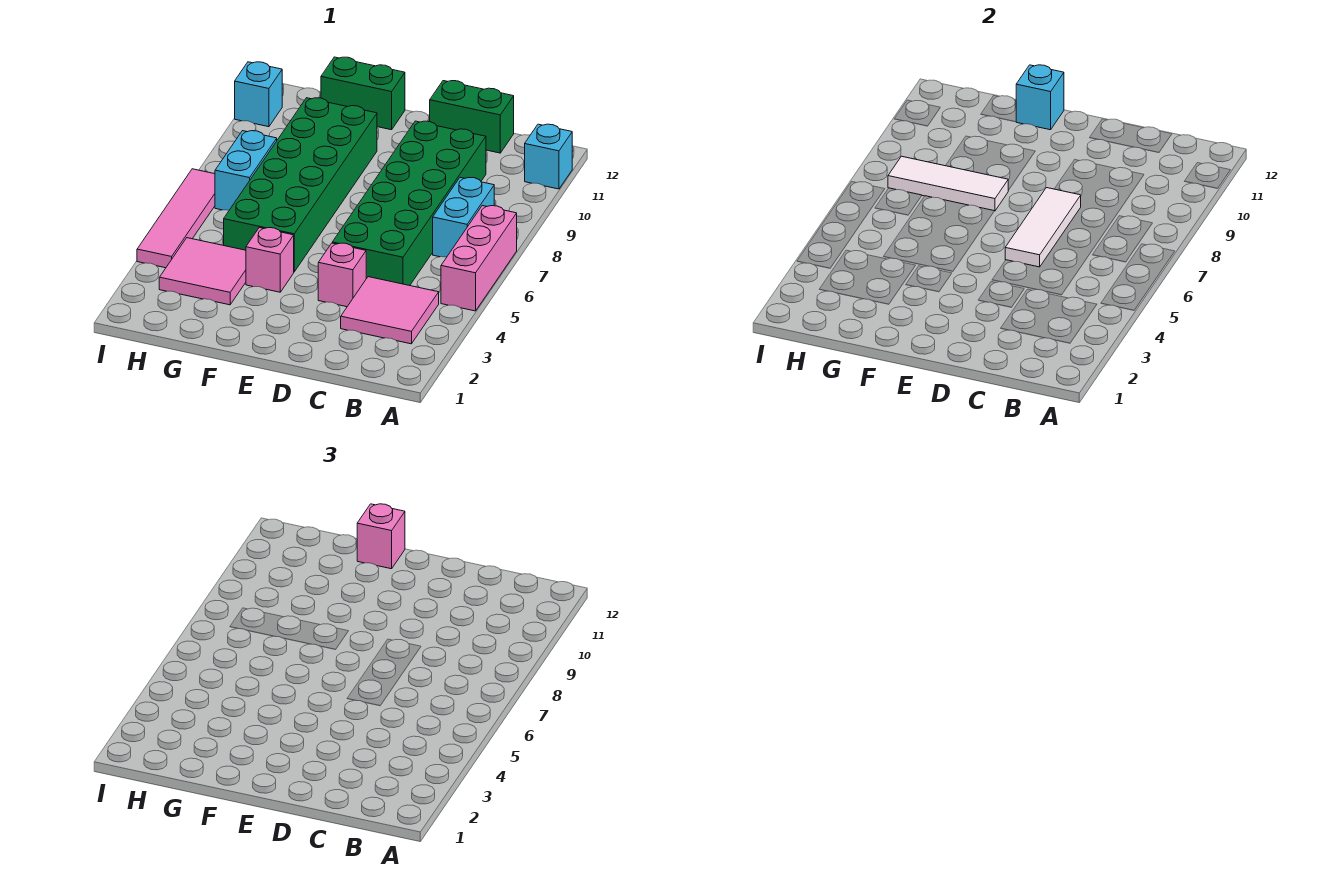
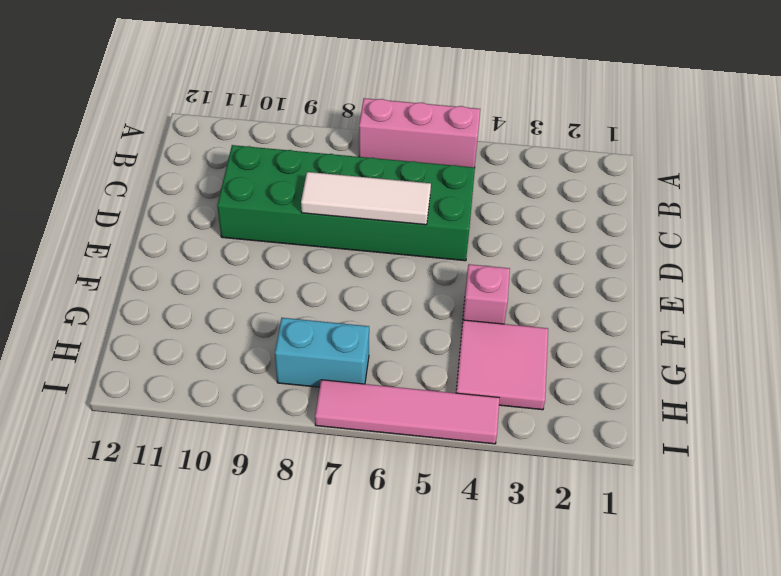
none -> cyan brick A11 level 1
none -> pink tile B3:C4 level 1
none -> cyan brick B7:B8 level 1

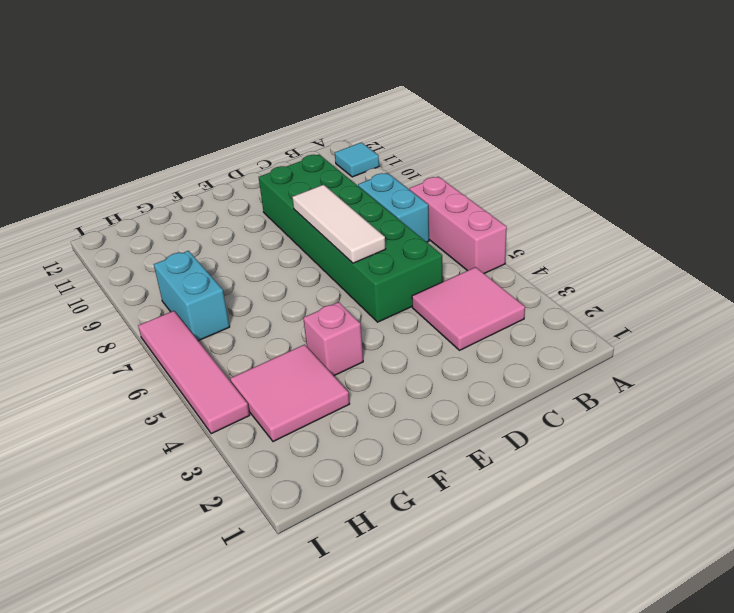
cyan tile A11 level 1 -> cyan brick A11 level 1
none -> green brick C12:D12 level 1
none -> pink brick D4 level 1
none -> green brick F5:G10 level 1

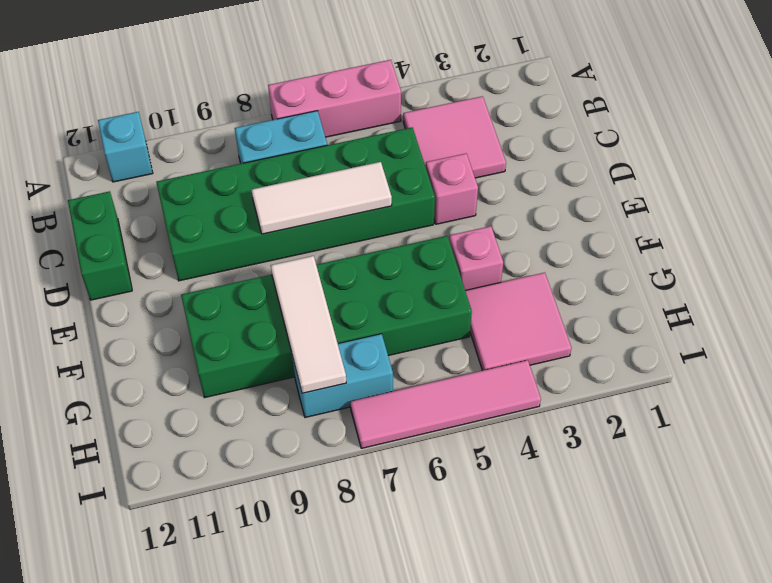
none -> green brick F12:G12 level 1
none -> cyan brick I11 level 1
none -> cyan brick F12 level 2

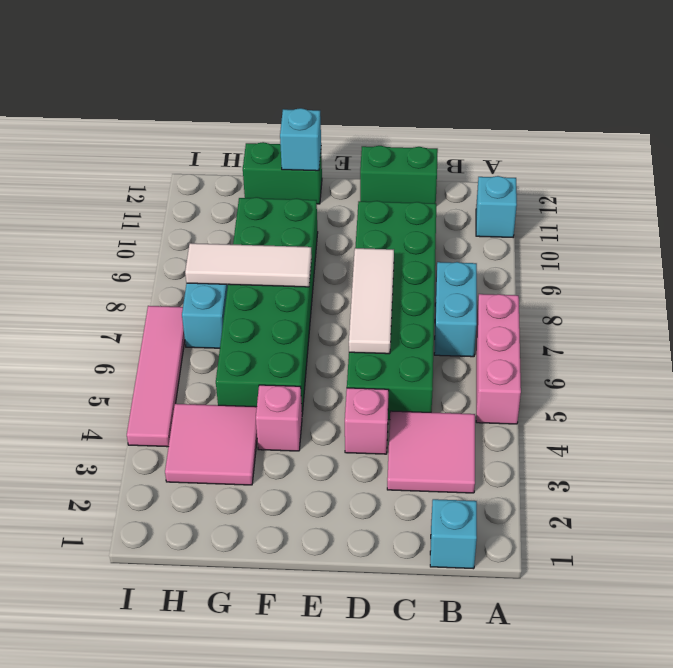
cyan brick B1 level 1 -> cyan brick I11 level 1
none -> pink brick F12 level 3

